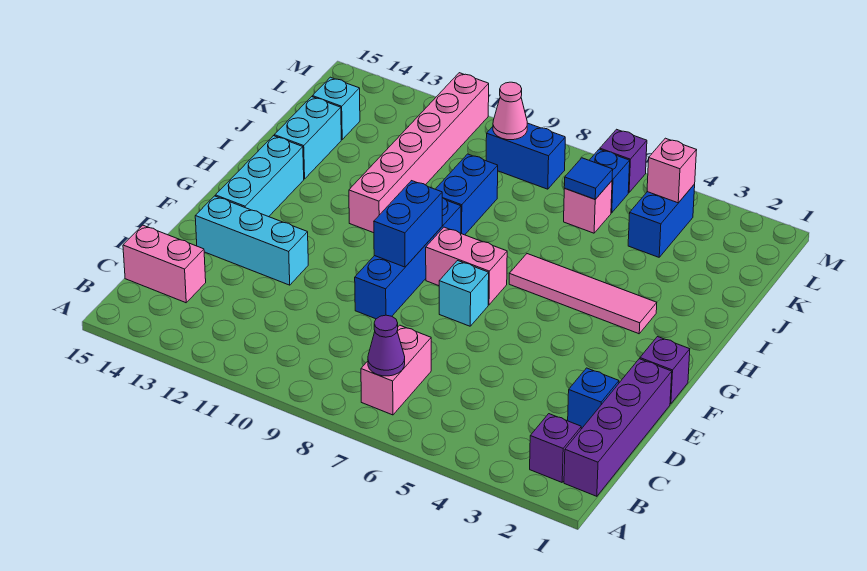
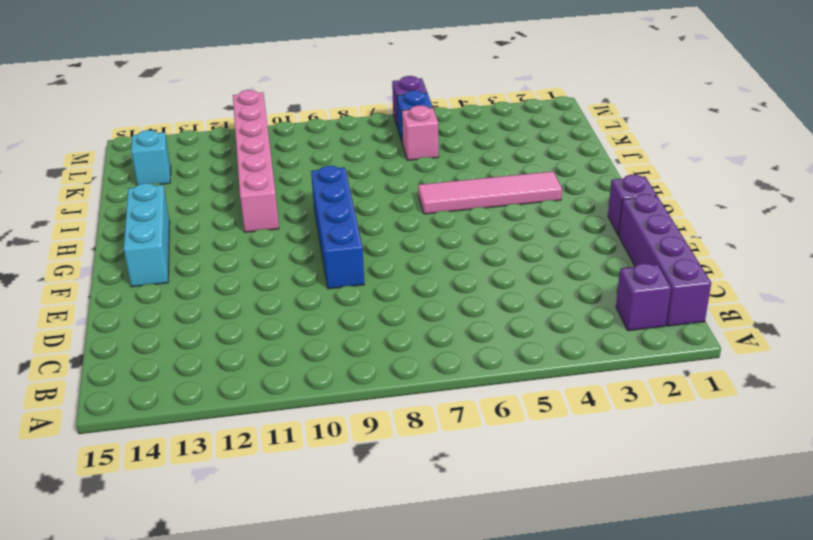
none -> pink brick B7:C7 level 1
none -> pink brick C14:C15 level 1
none -> blue brick D2 level 1

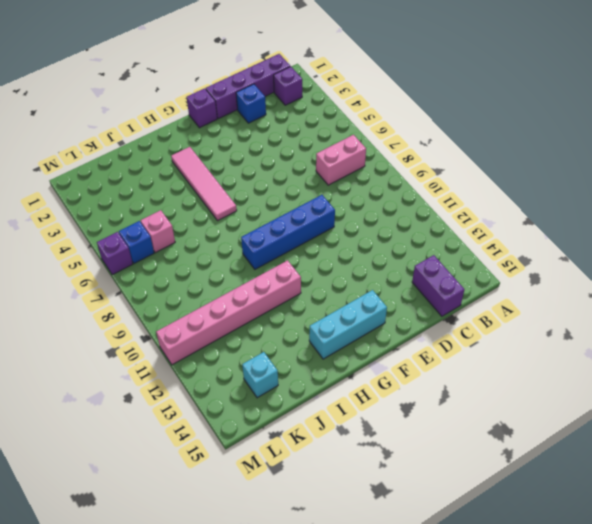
purple brick C14:C15 level 1 -> pink brick C14:C15 level 1
none -> cyan brick E12:E14 level 1
none -> cyan brick F7 level 1
none -> pink brick G7:G8 level 1

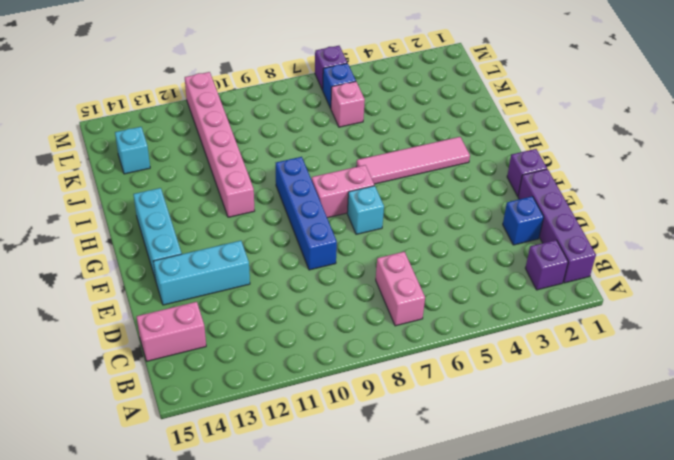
none -> blue brick I9:J9 level 1
none -> cyan brick I14:J14 level 1
none -> blue brick K4:L4 level 1

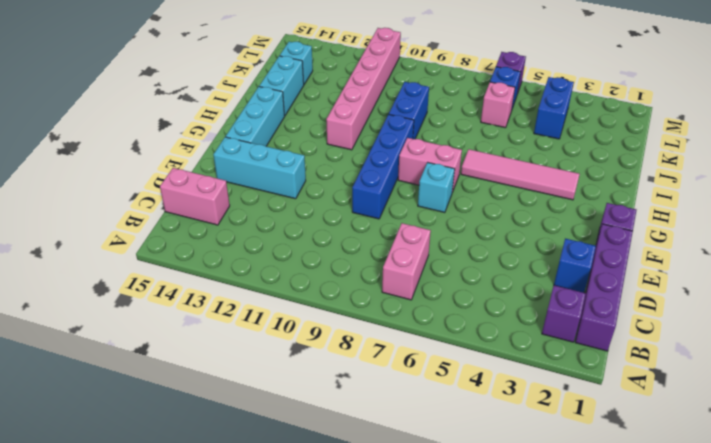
none -> blue brick L8:L9 level 1
none -> purple cone B7 level 2
none -> blue brick F9:G9 level 2

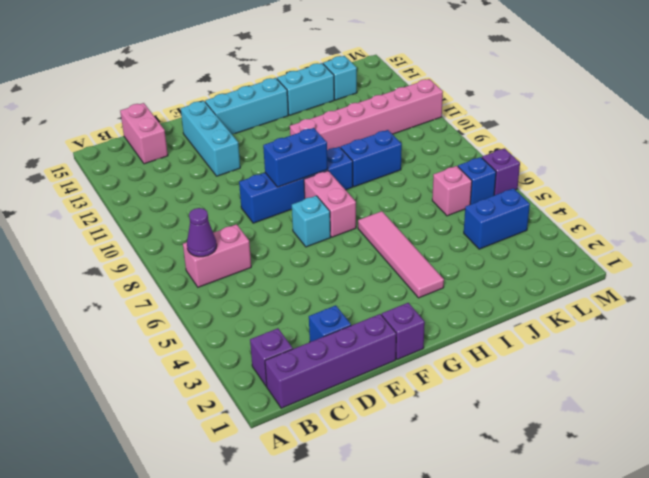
none -> blue brick L8:L9 level 1
none -> blue tile K6 level 2
none -> pink brick L4 level 2

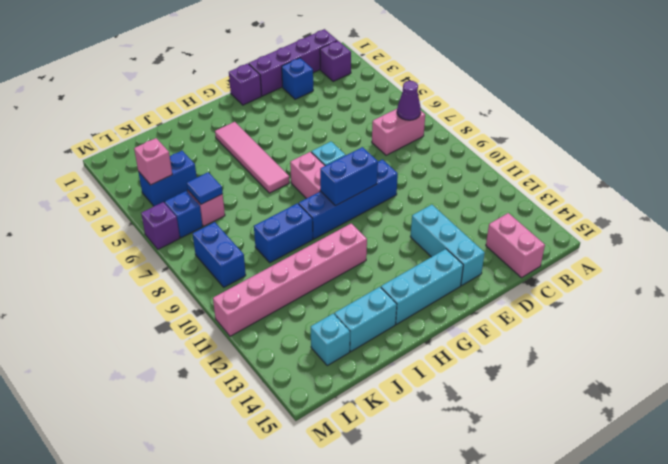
none -> pink cone L9 level 2

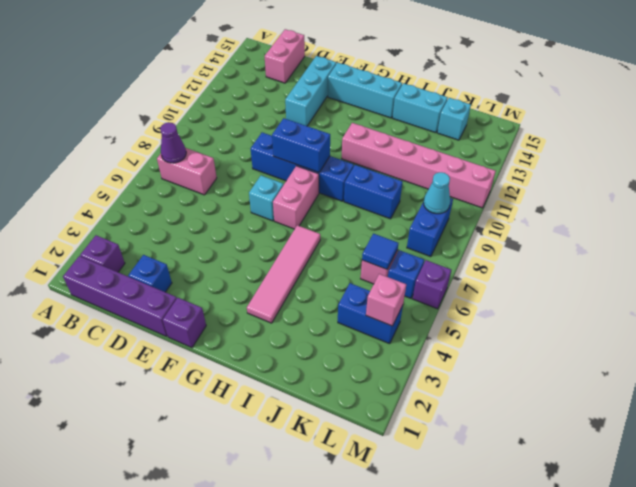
cyan cone L9 level 2 -> pink cone L9 level 2

